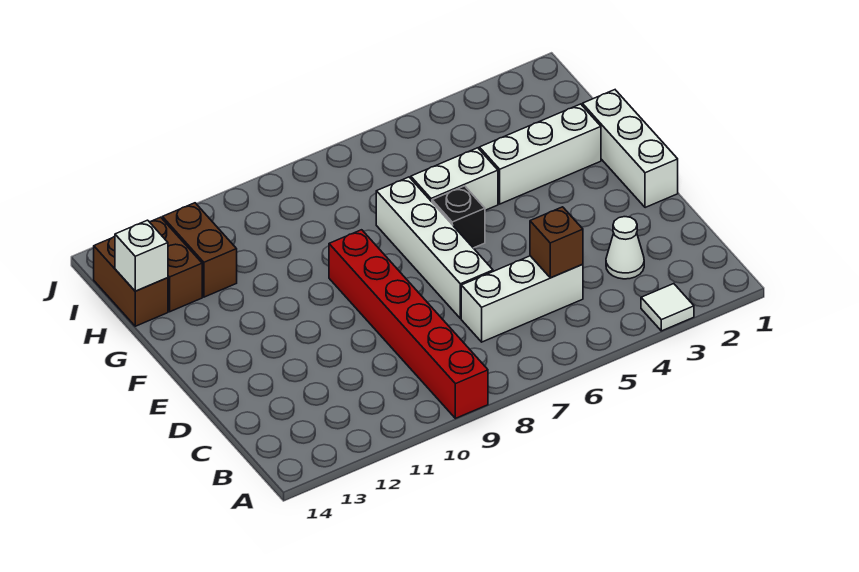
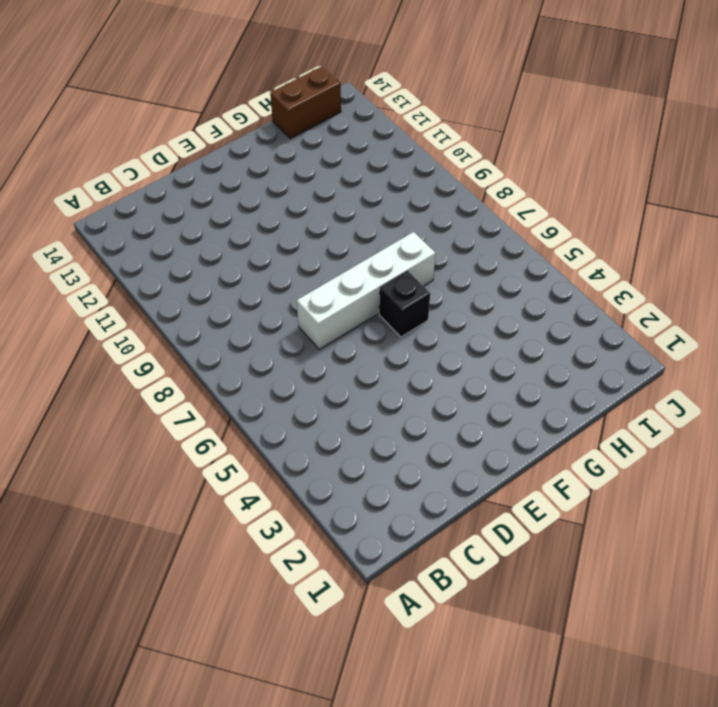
none -> white tile A3 level 1
none -> red brick A9:F9 level 1
none -> white cone C3 level 1

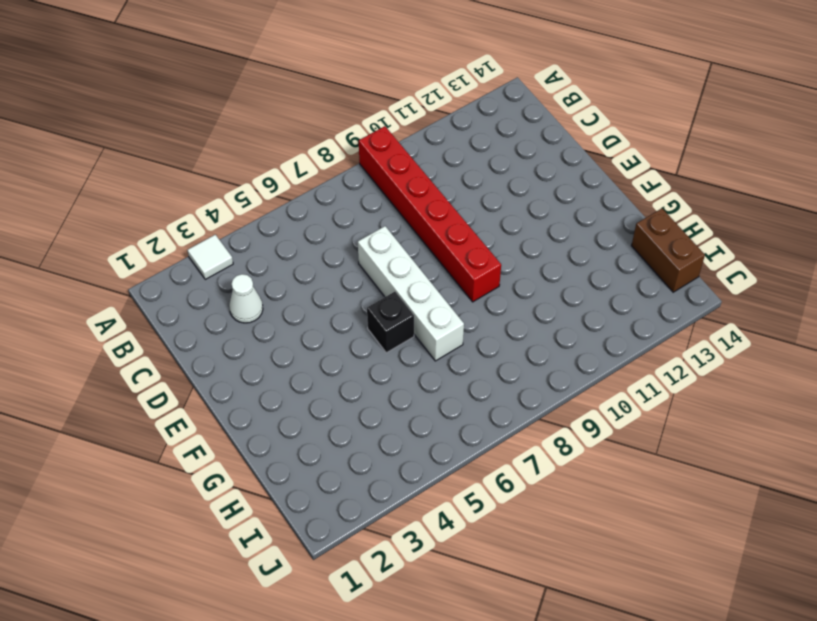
none -> white brick C5:C7 level 1
none -> white brick E1:G1 level 1
none -> white brick G2:G4 level 1

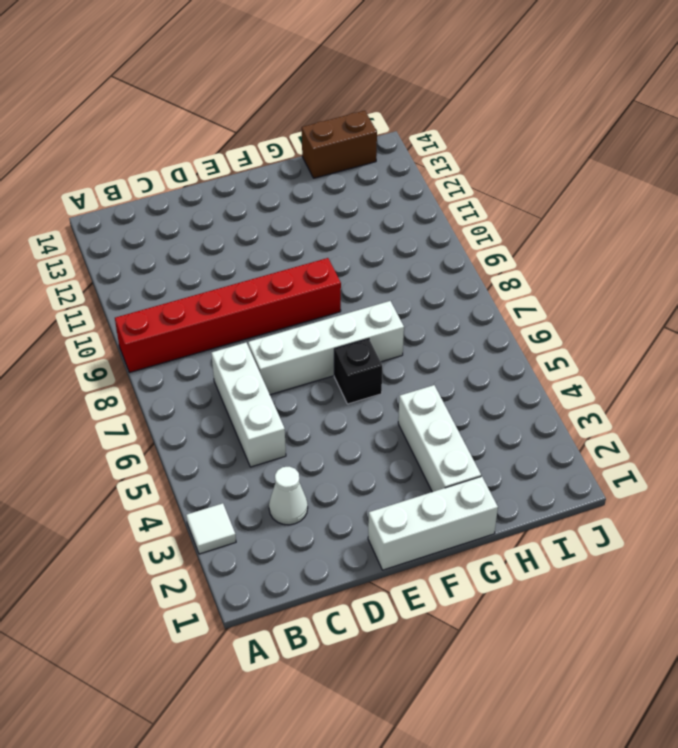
none -> white brick G5:G6 level 1
none -> brown brick H12:I12 level 1
none -> brown brick H13:I13 level 1

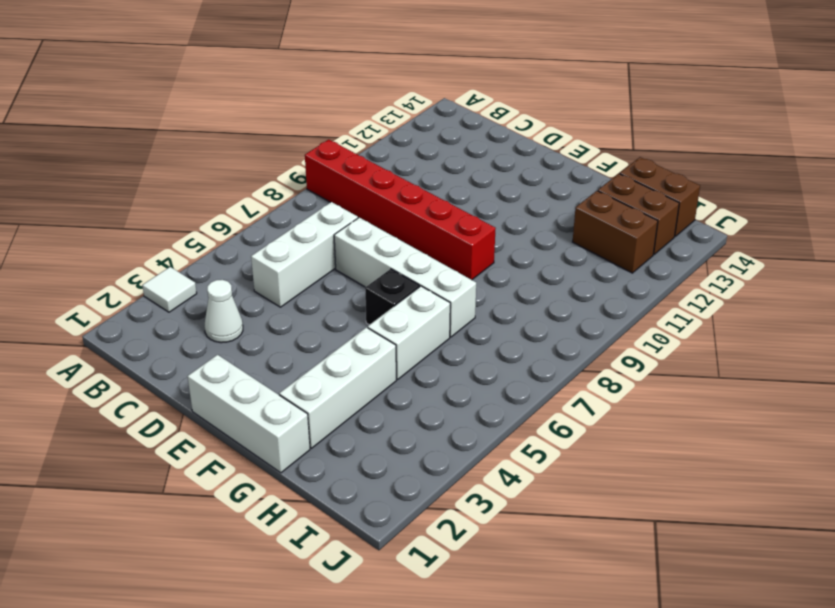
none -> brown brick C5 level 2
none -> white brick H14 level 2

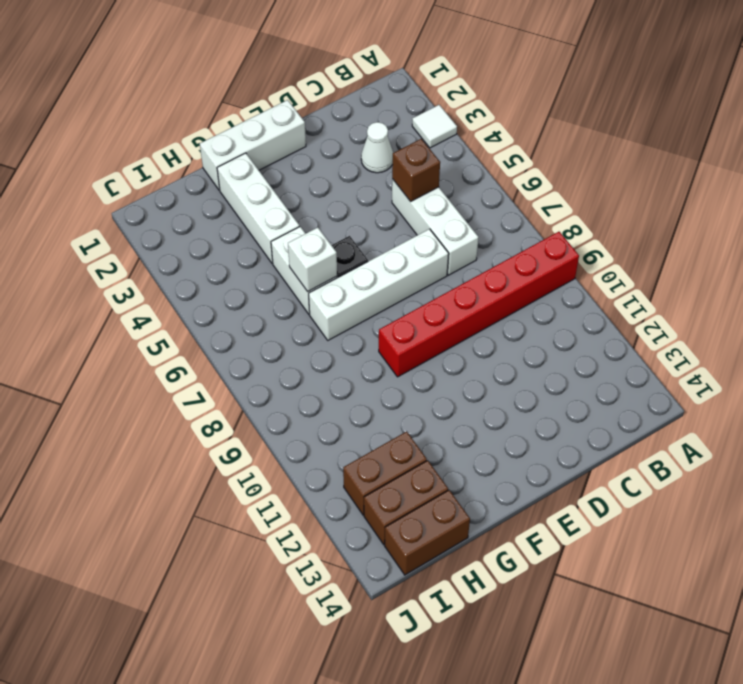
white brick G6 level 2 -> white brick H14 level 2

